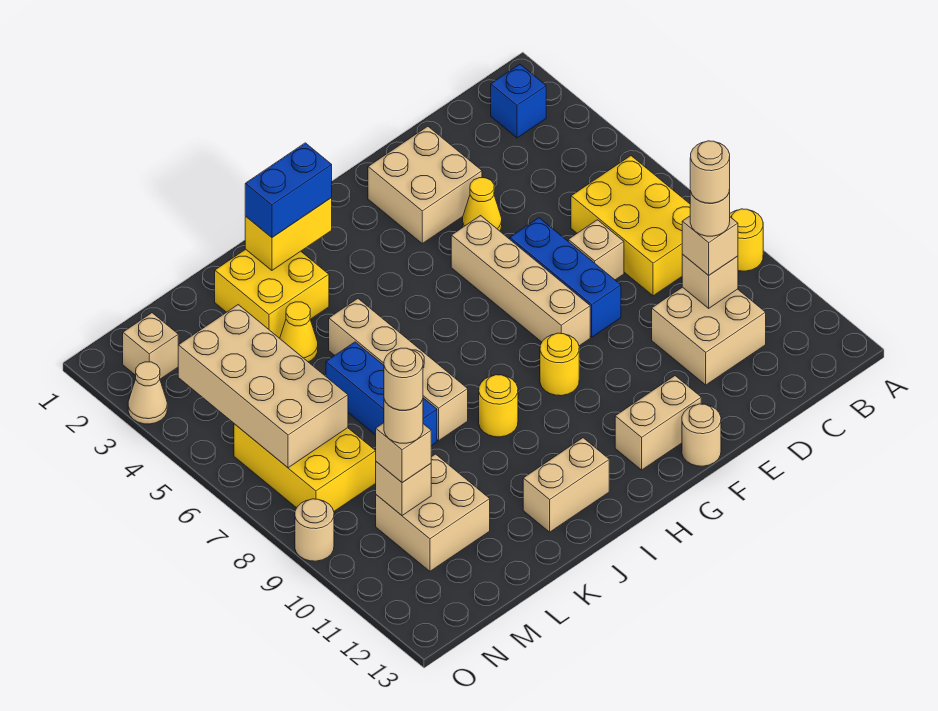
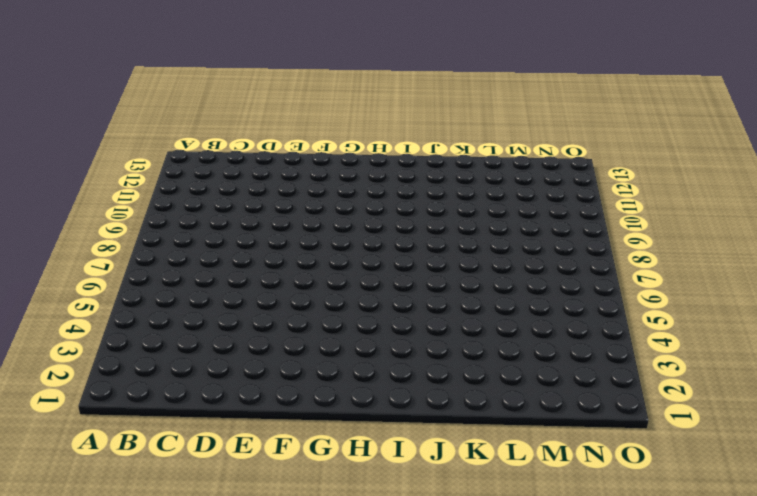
none -> yellow round brick A9 level 1
none -> blue brick B2 level 1
none -> yellow brick B6:C8 level 1
none -> tan brick C10:D11 level 1

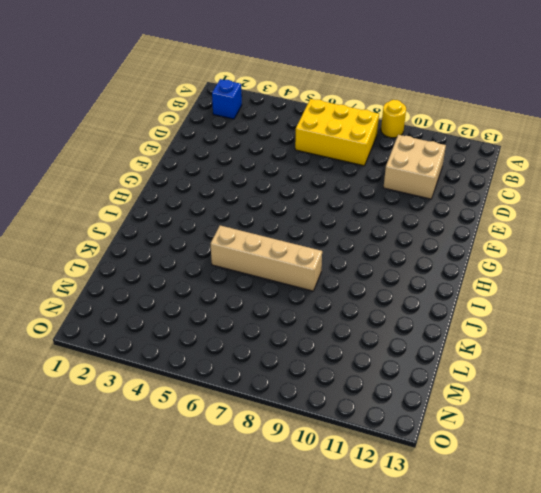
none -> tan brick D7 level 1
none -> tan brick E2:F3 level 1
none -> yellow cone E4 level 1
none -> blue brick E6:E8 level 1

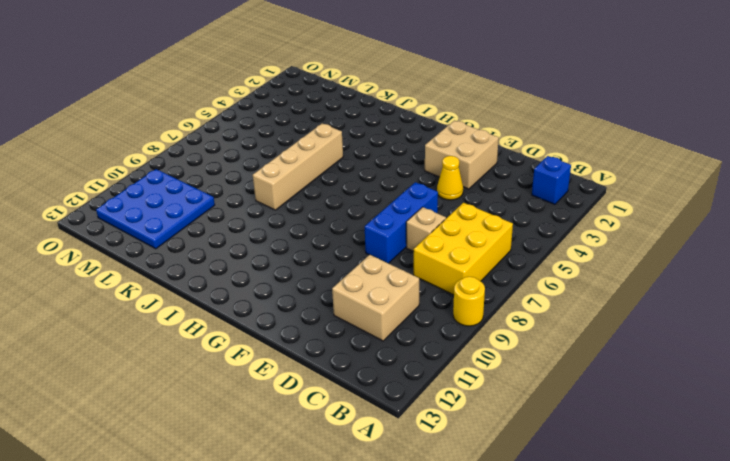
blue plate L10:N12 level 1 -> tan brick L10:M11 level 1
none -> tan brick F5:F8 level 1
none -> tan brick F12:G12 level 1
none -> tan round brick F13 level 1
none -> yellow round brick G9 level 1

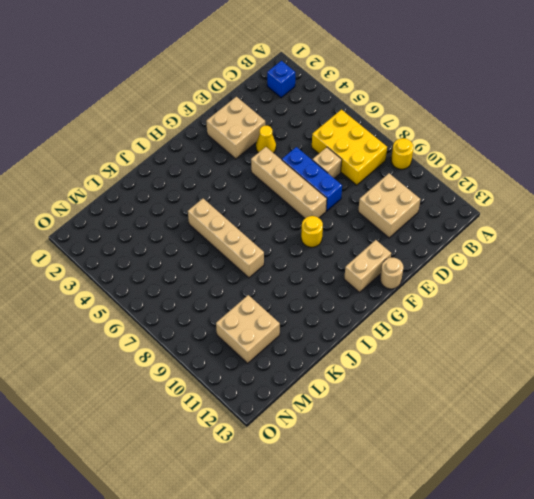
none -> yellow round brick I9 level 1
none -> tan brick I12:J12 level 1
none -> yellow brick J2:K3 level 1
none -> yellow cone K4 level 1

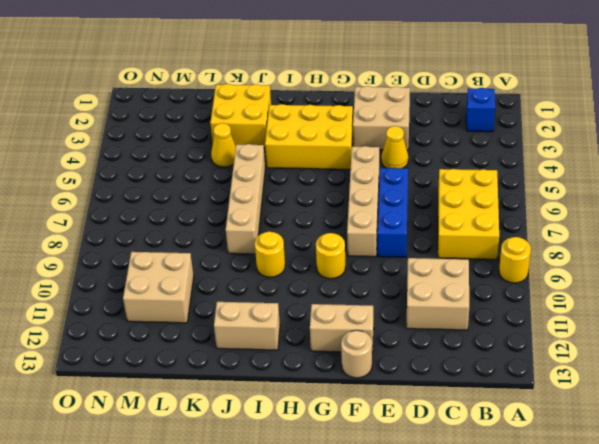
yellow brick G3:I4 level 1 -> yellow brick M6:N8 level 1
none -> tan brick D7 level 1
none -> blue brick K6:K8 level 1
none -> tan brick N2 level 1
none -> tan cone O3 level 1

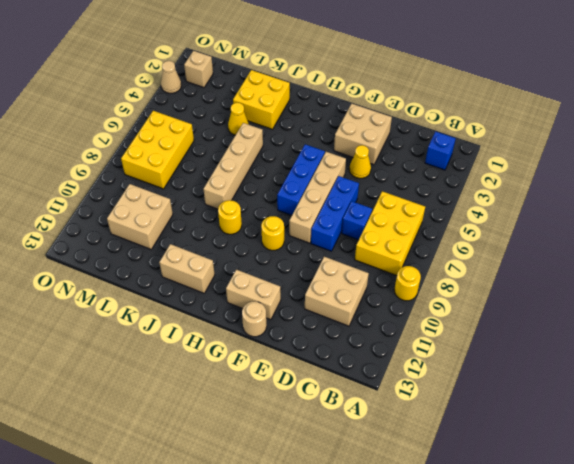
blue brick D7 level 1 -> tan brick D7 level 1
blue brick G5:G7 level 1 -> blue brick K6:K8 level 1
none -> tan round brick O9 level 1
none -> tan brick C10 level 2
none -> yellow brick I2:J2 level 2
none -> tan brick M4:N7 level 2

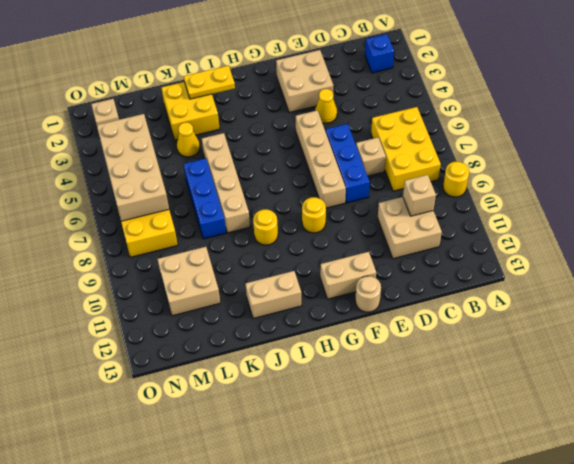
yellow plate I2:J2 level 2 -> yellow brick I2:J2 level 2
none -> tan cone O3 level 1
none -> tan round brick O9 level 1
none -> tan brick M10 level 2
none -> tan brick C10 level 3

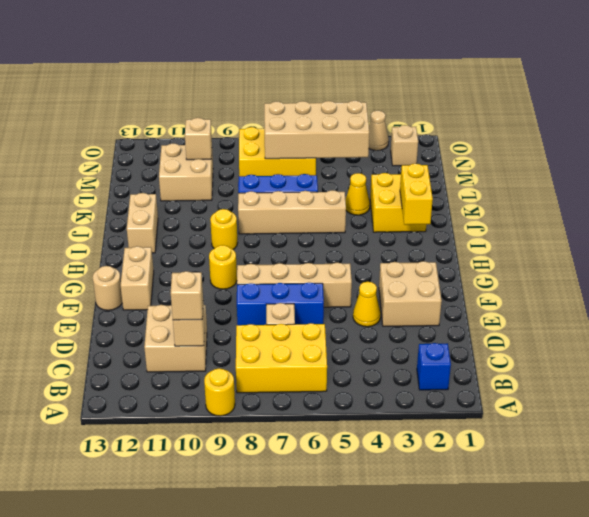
none -> tan round brick O9 level 1
none -> blue brick I2:J2 level 3
none -> tan brick M10 level 3
none -> tan round brick C10 level 4

